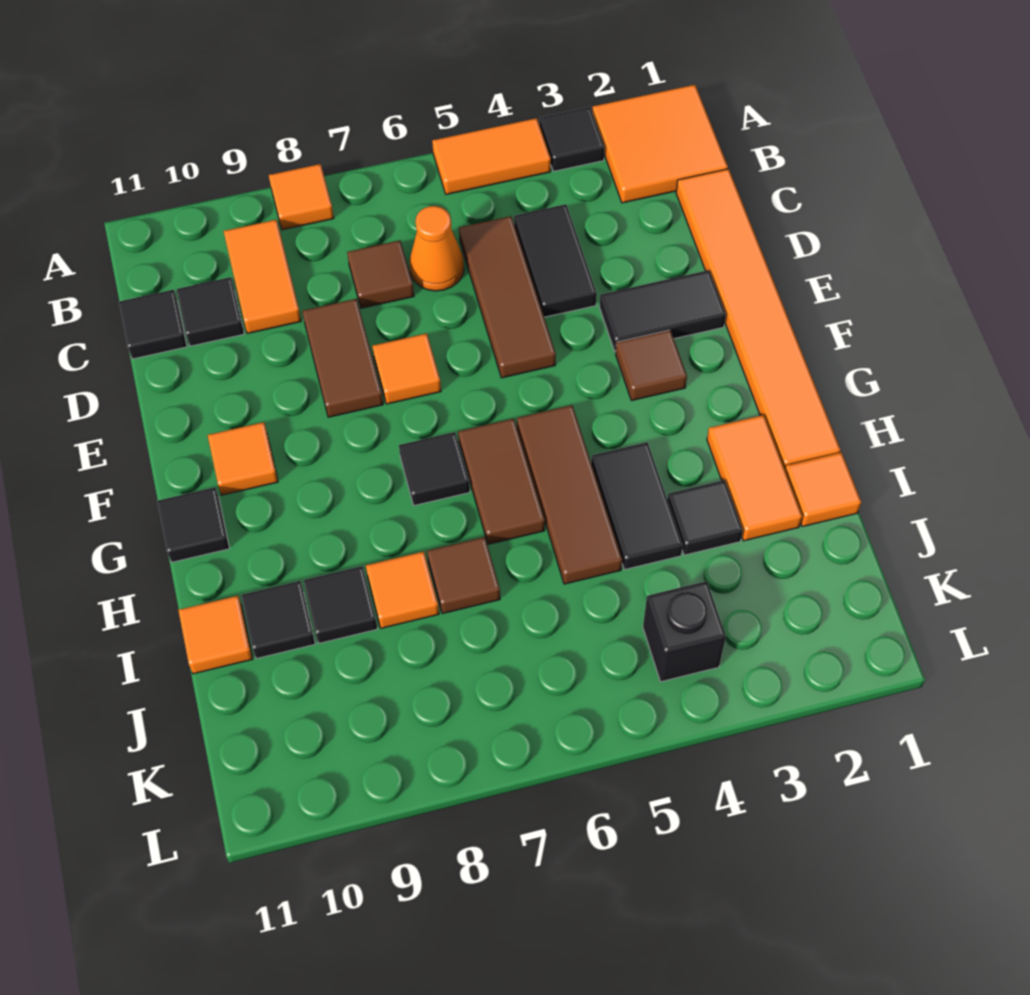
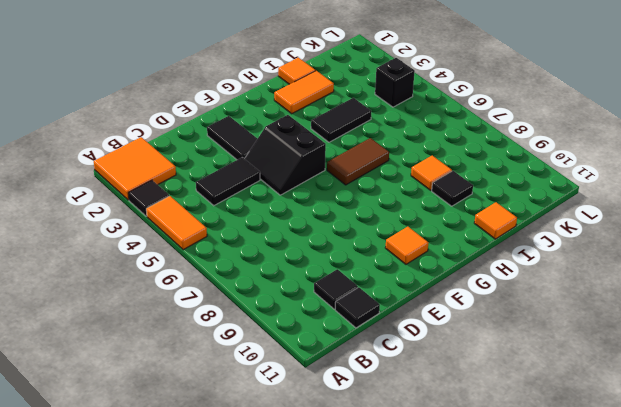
black slope E4:F5 level 1 top F -> brown tile C5:E5 level 1
none -> orange tile A8 level 1
none -> orange tile B9:C9 level 1
none -> orange tile C1:H1 level 1
none -> orange cone C6 level 1

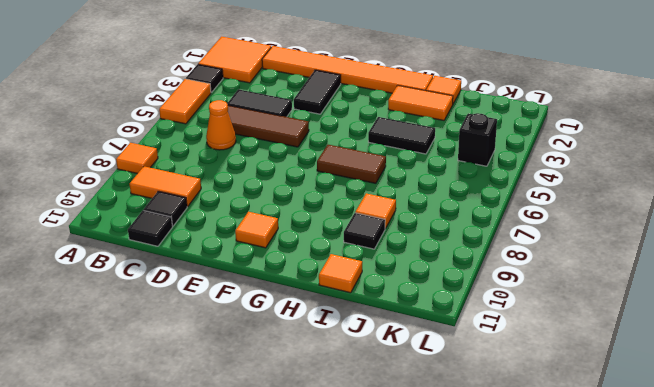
none -> brown tile C7 level 1
none -> brown tile D8:E8 level 1
none -> orange tile E7 level 1
none -> brown tile F3 level 1

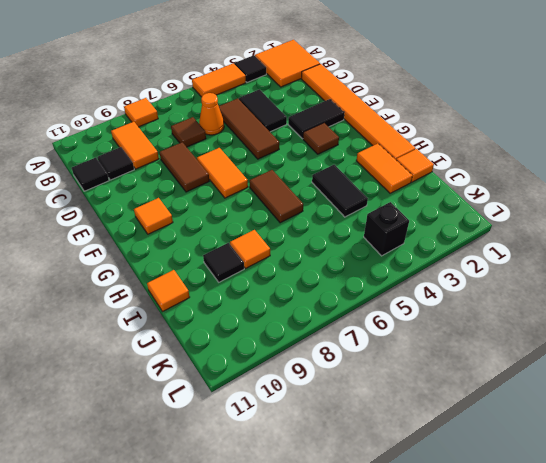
orange tile E7:F7 level 1 -> orange tile E7 level 1
none -> brown tile G5:I5 level 1
none -> black tile G7 level 1
none -> black tile G11 level 1
none -> black tile I3 level 1

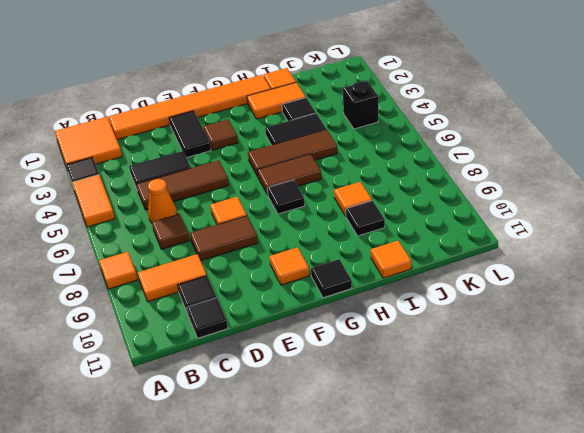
none -> brown tile I7 level 1
none -> black tile I10 level 1

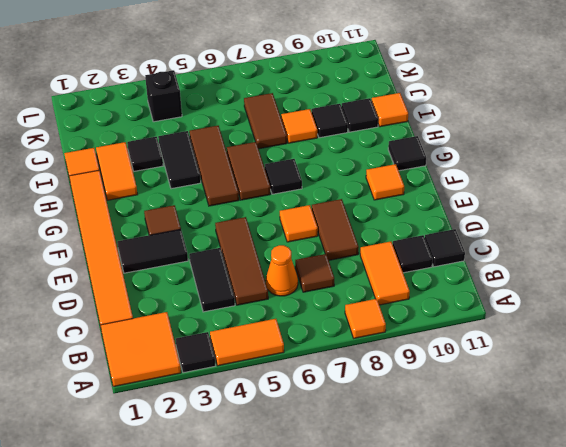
brown tile I7:J7 level 1 -> brown tile I7 level 1

